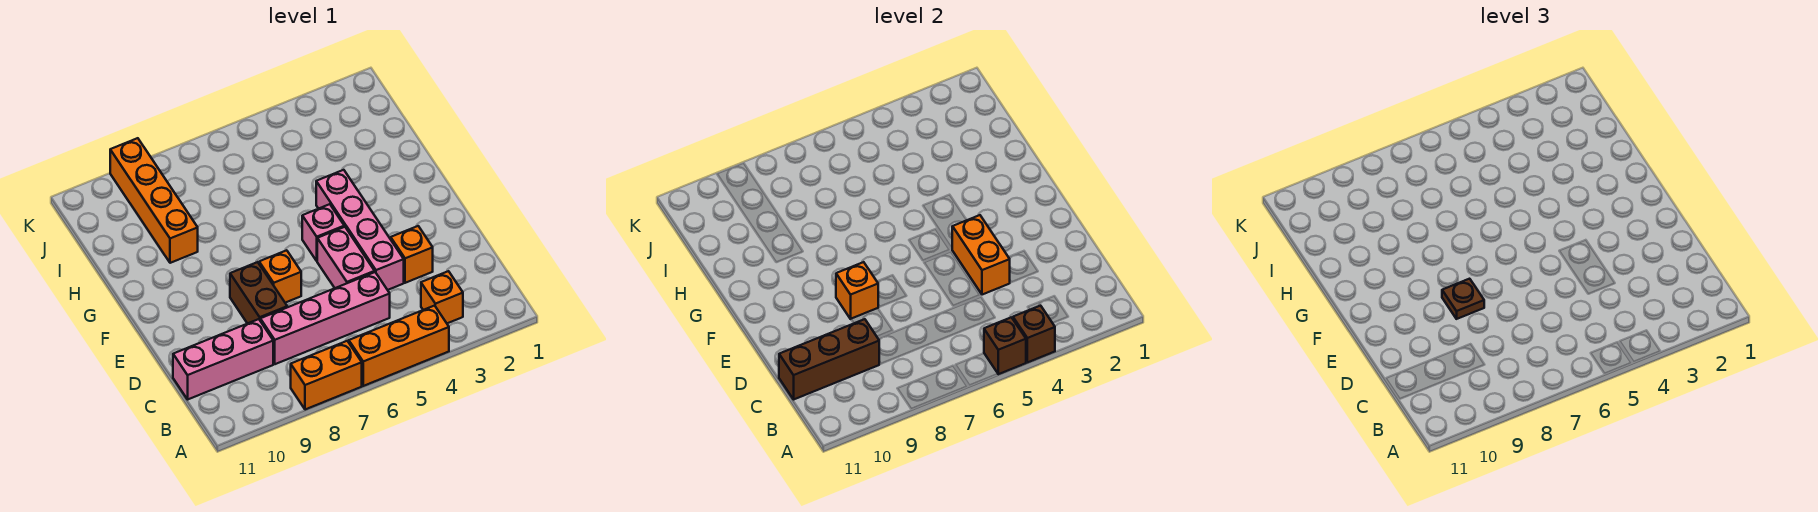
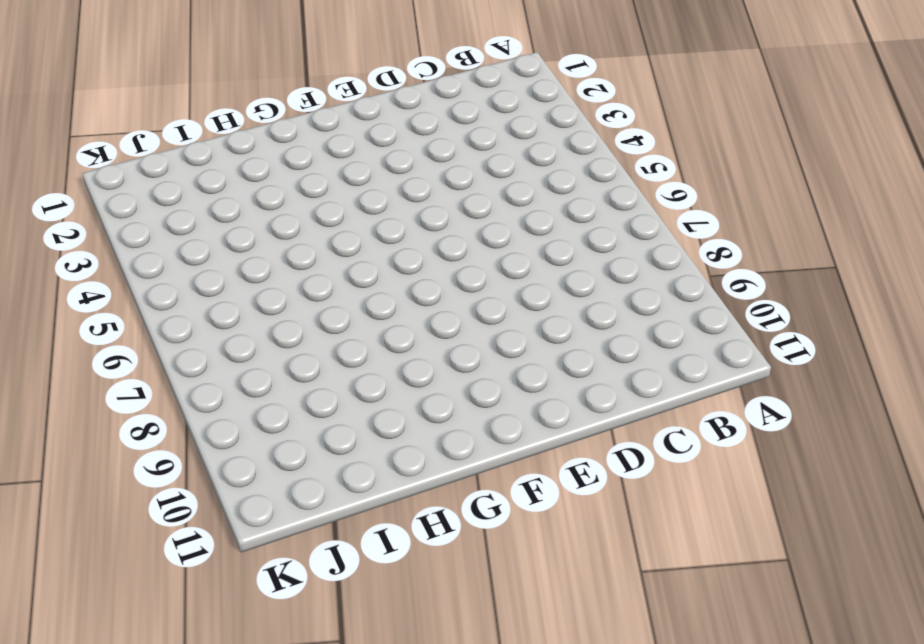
none -> orange brick A4:A6 level 1
none -> orange brick A7:A8 level 1
none -> orange brick B3 level 1

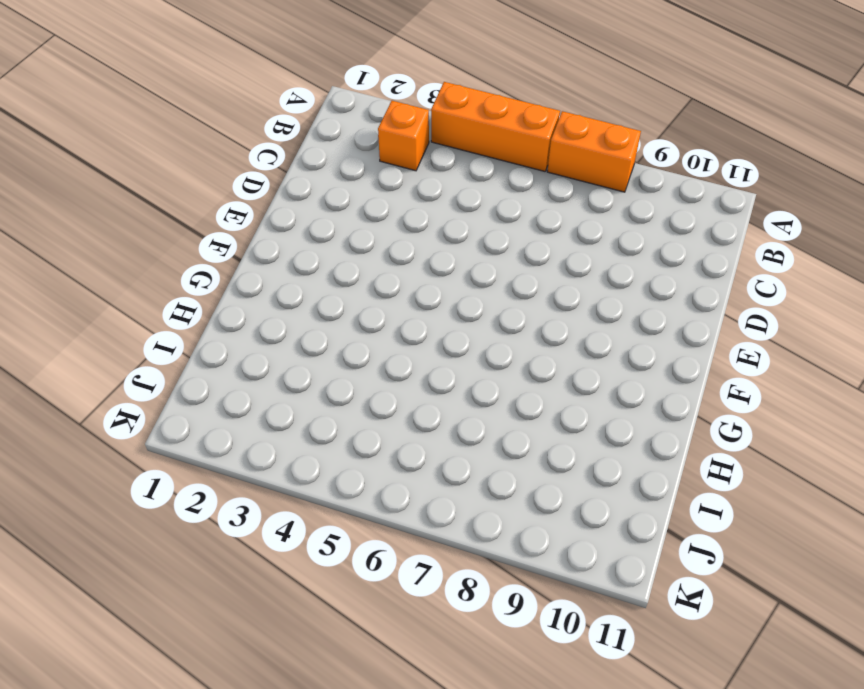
none -> pink brick C5:C8 level 1
none -> pink brick C9:C11 level 1
none -> orange brick D3 level 1

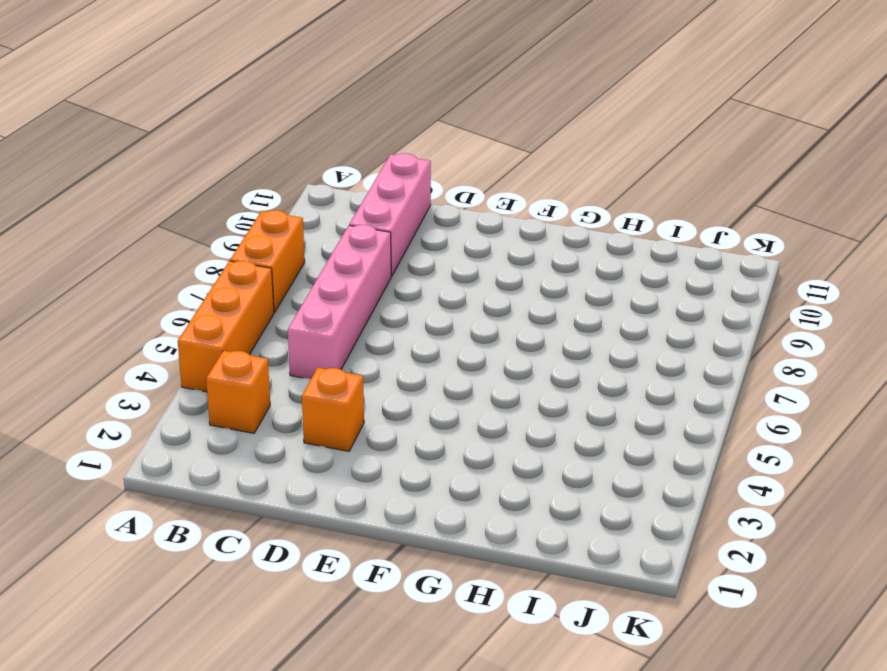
none -> pink brick D4:G4 level 1
none -> pink brick D5:E5 level 1
none -> brown brick D8:E8 level 1

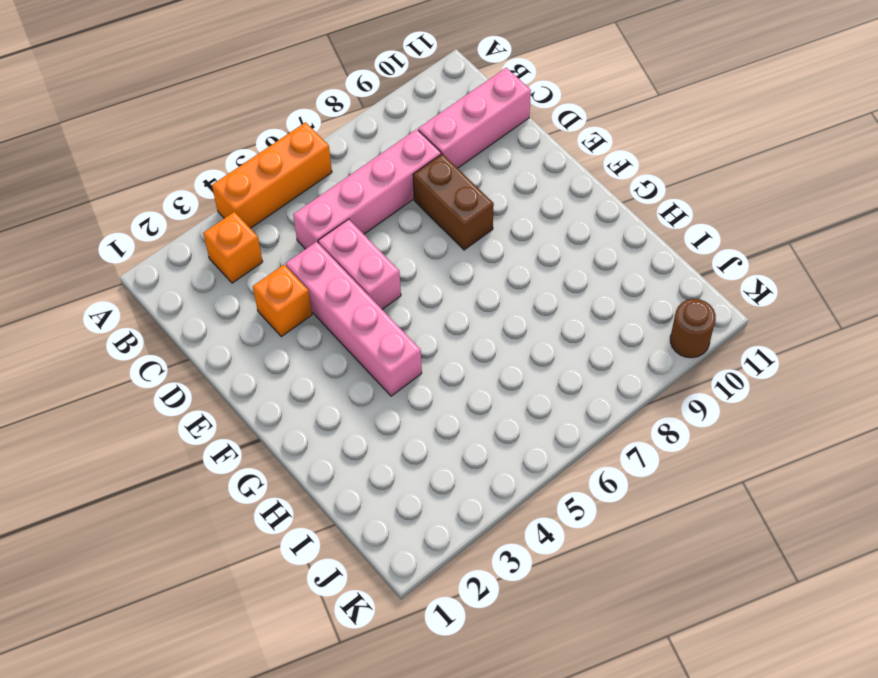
brown round brick K10 level 1 -> none
none -> orange brick A7:A8 level 1
none -> orange brick E7 level 1
none -> pink brick F5 level 1

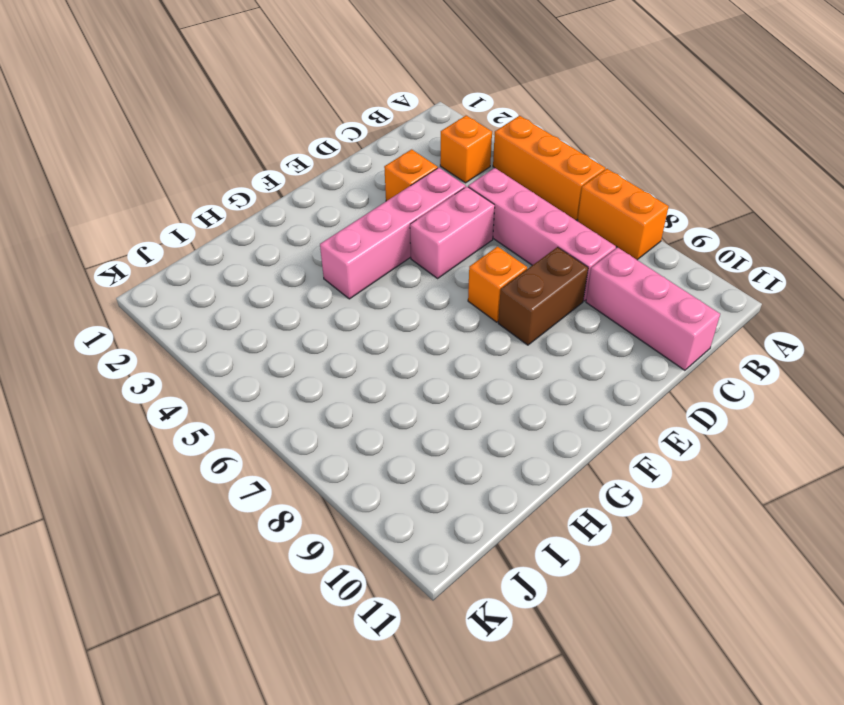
none -> pink brick F5 level 1
none -> orange brick H9:K9 level 1
none -> brown brick A4 level 2

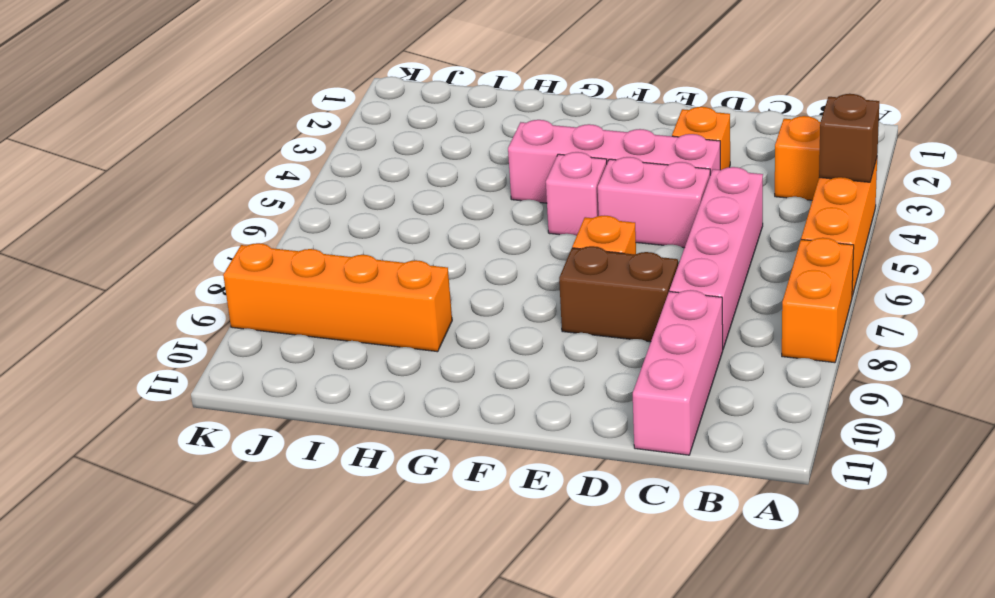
none -> brown brick A5 level 2
none -> brown brick C9:C11 level 2
none -> orange brick D4:E4 level 2

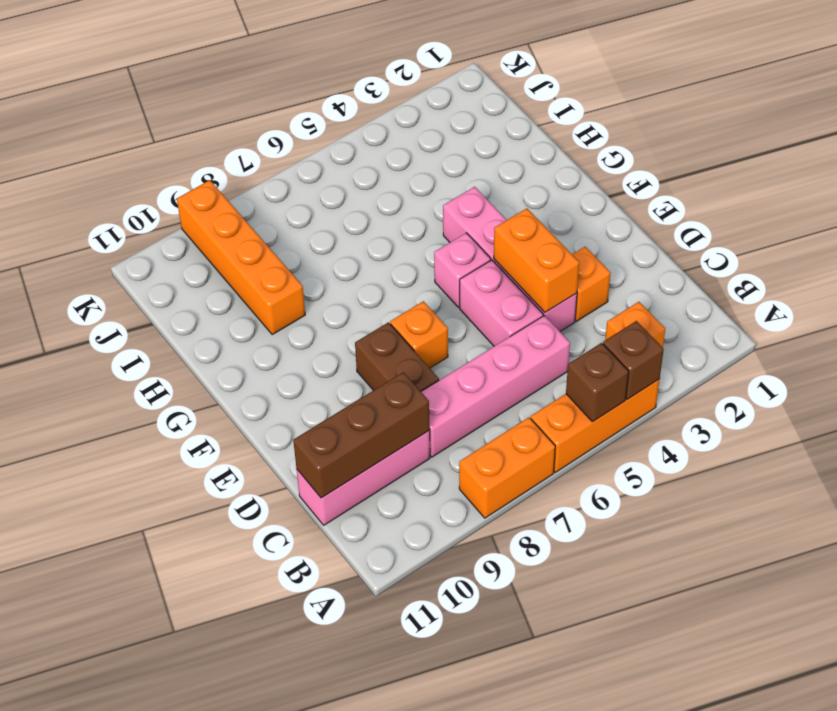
none -> orange brick E8 level 2
none -> brown plate E8 level 3

